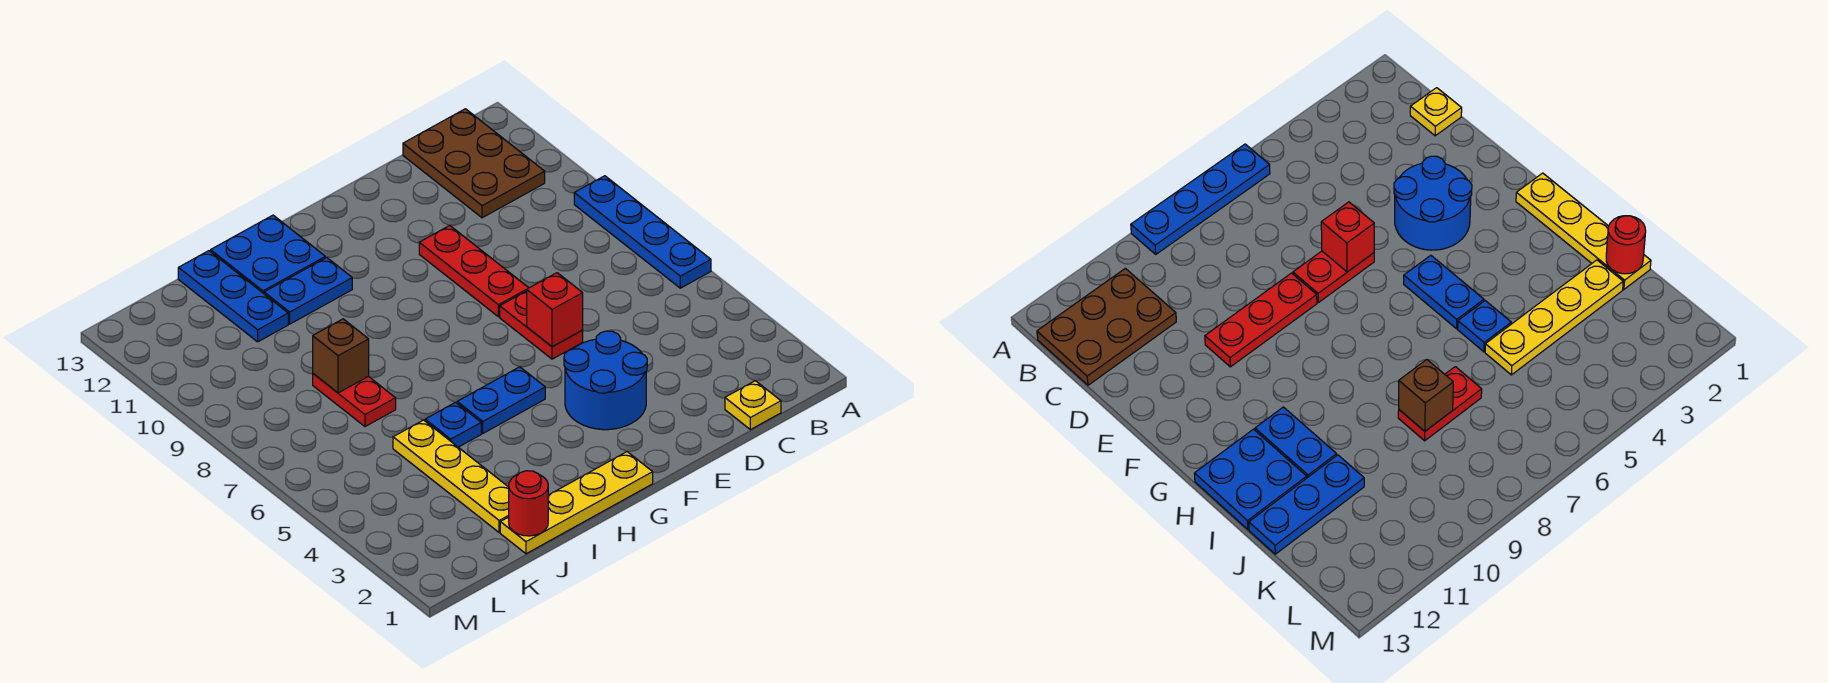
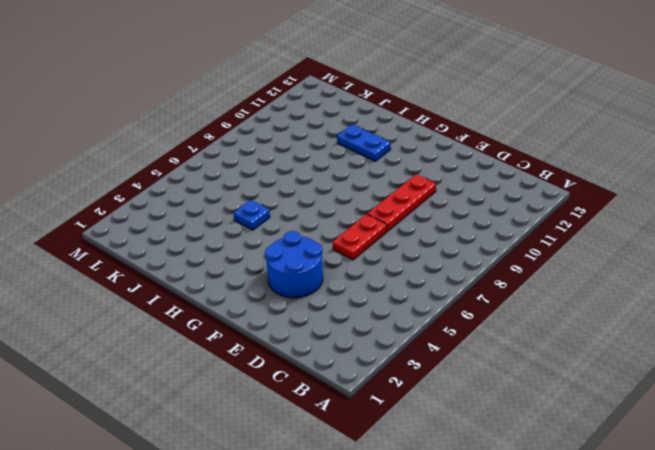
none -> blue plate A6:A9 level 1
none -> brown plate B11:C13 level 1
none -> yellow plate C1 level 1

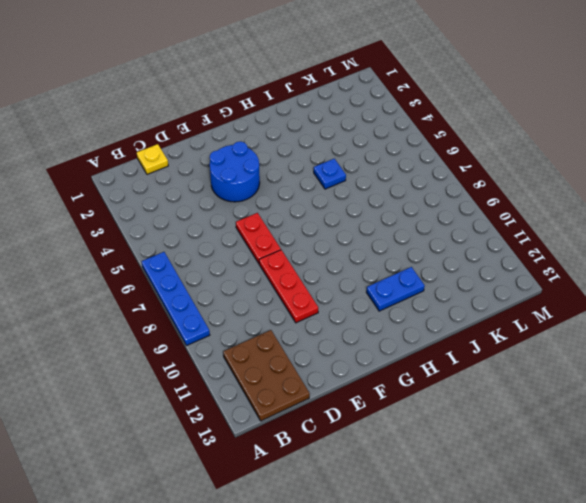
none -> yellow plate G1:J1 level 1
none -> blue plate G5:H5 level 1
none -> blue plate H12:I13 level 1

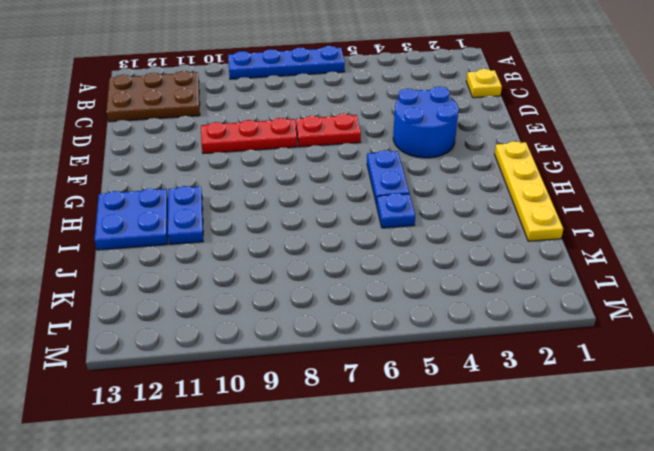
none -> yellow plate J2:J5 level 1
none -> red plate J7:J8 level 1
none -> blue plate J11:J13 level 1

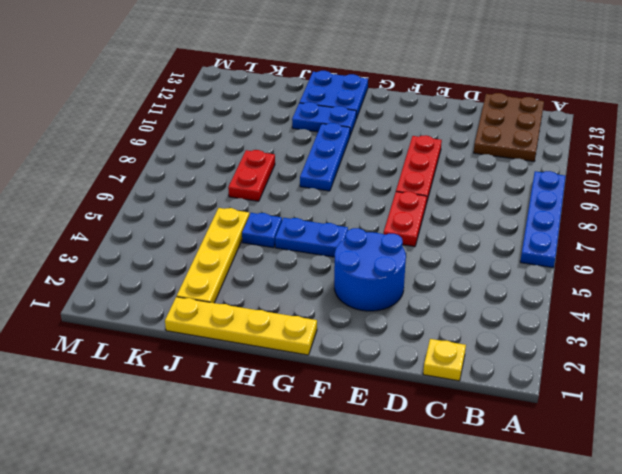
blue plate H8:H10 level 1 -> blue plate J11:J13 level 1
none -> red brick E6 level 2
none -> red round brick J1 level 2
none -> brown brick J8 level 2

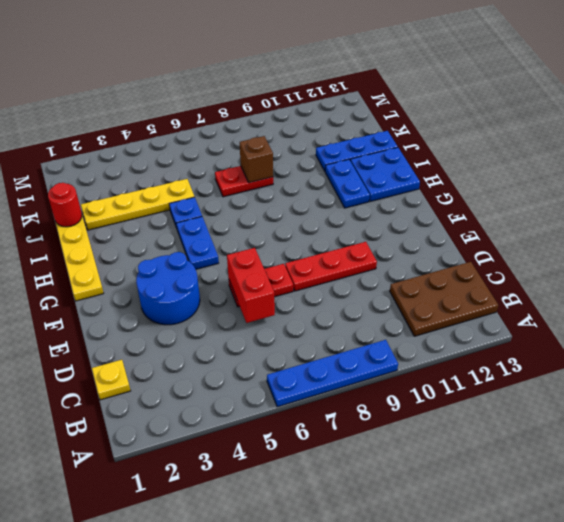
red brick D6:E6 level 2 -> red brick E6 level 2

